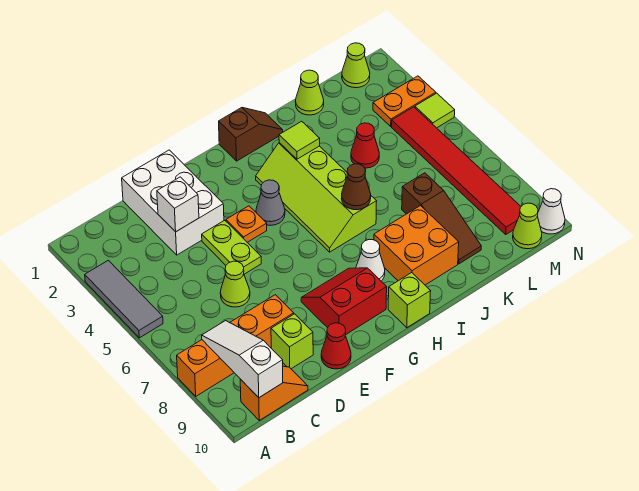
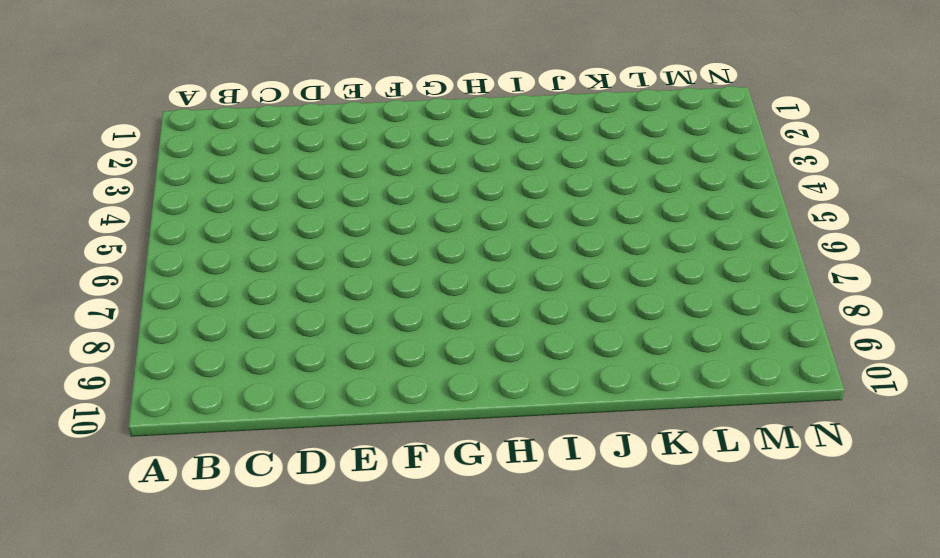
none -> grey tile A3:A5 level 1
none -> orange brick A8:D8 level 1
none -> orange slope B10:C10 level 1 top B

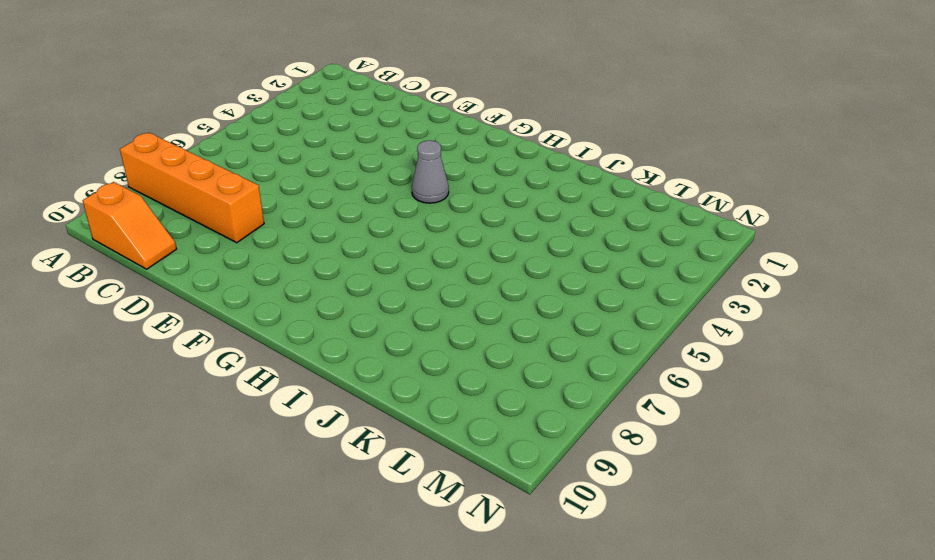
none -> grey tile A3:A5 level 1
none -> white brick D1:E3 level 1
none -> lime cone D6 level 1

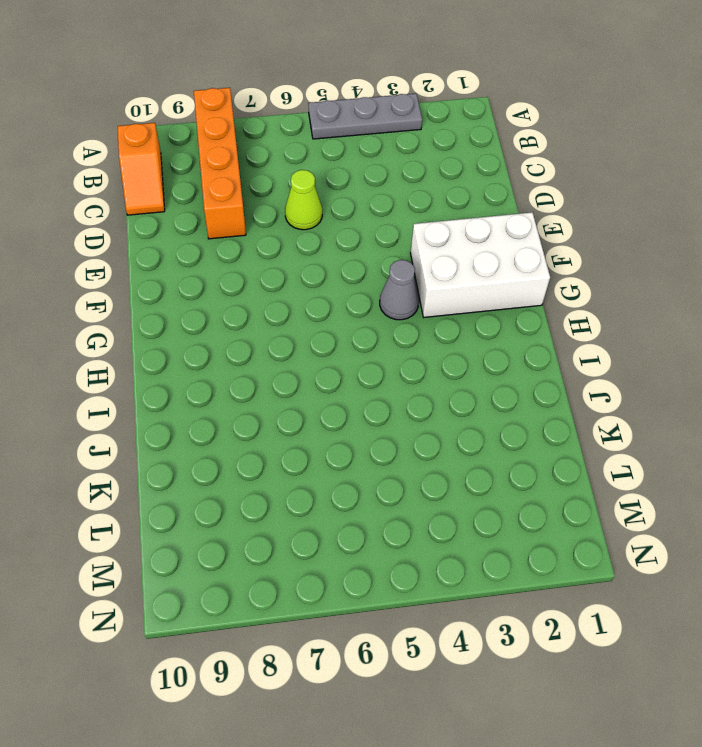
grey plate A3:A5 level 1 -> grey tile A3:A5 level 1
white brick F1:G3 level 1 -> white brick D1:E3 level 1
none -> lime brick D9 level 1
none -> lime plate E4:E5 level 1
none -> red cone E10 level 1

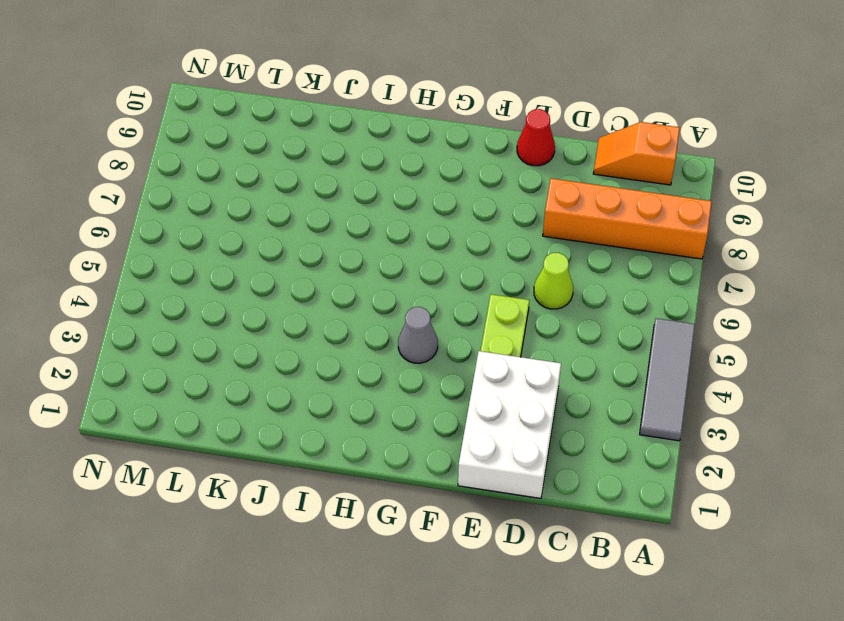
none -> lime brick D9 level 1
none -> orange plate F4 level 1
none -> red slope F8:G9 level 1 top 9

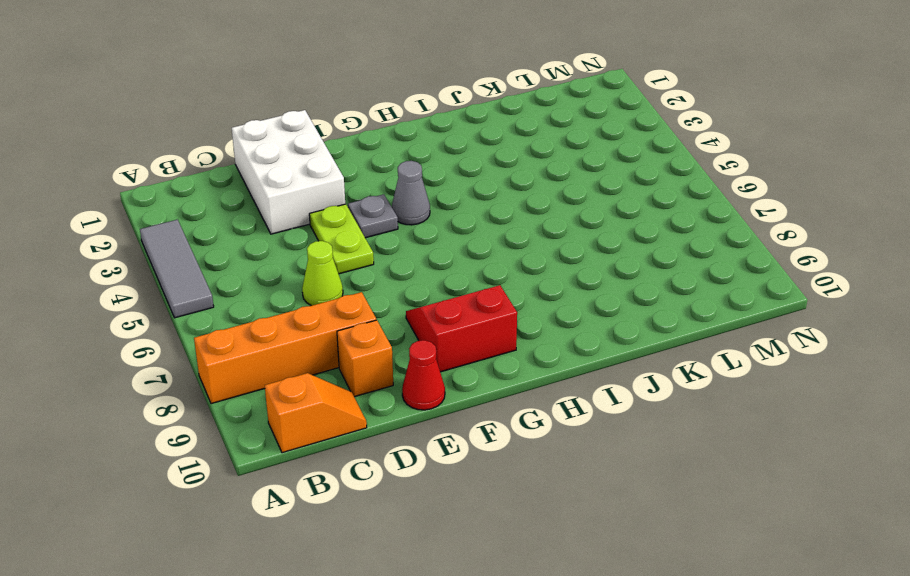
orange brick D9 level 1 -> lime brick D9 level 1
grey plate F4 level 1 -> orange plate F4 level 1
none -> brown slope H1:I1 level 1 top H
none -> lime slope H3:I6 level 1 top I
none -> white cone H8 level 1

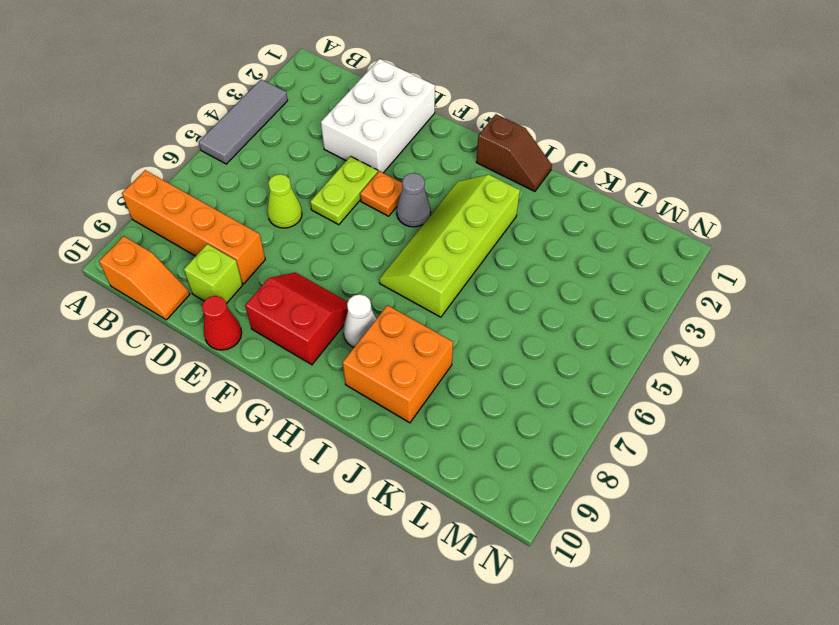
none -> lime brick H10 level 1
none -> lime cone K1 level 1
none -> red cone K4 level 1

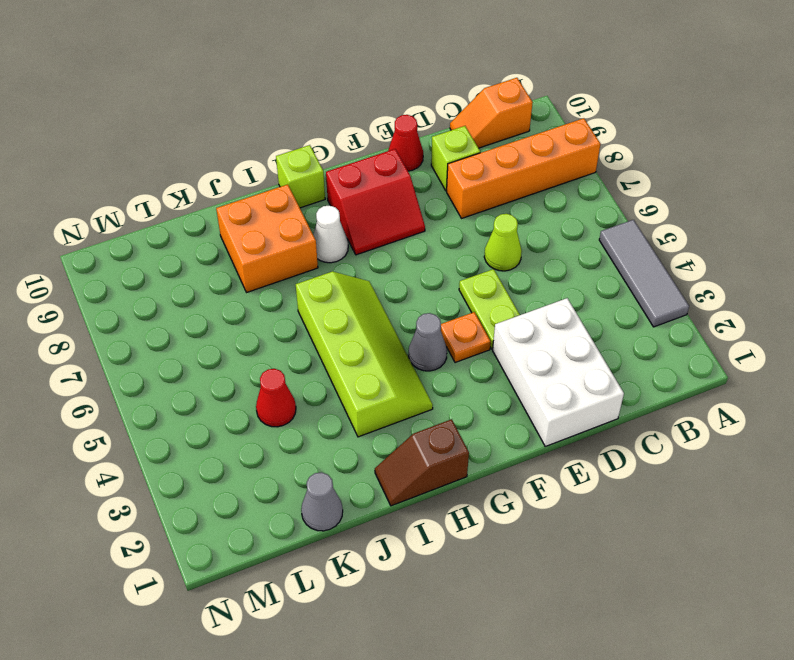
grey cone K1 level 1 -> lime cone K1 level 1
none -> brown slope K7:K9 level 1 top 7
none -> lime cone M1 level 1
none -> orange plate M3:N3 level 1

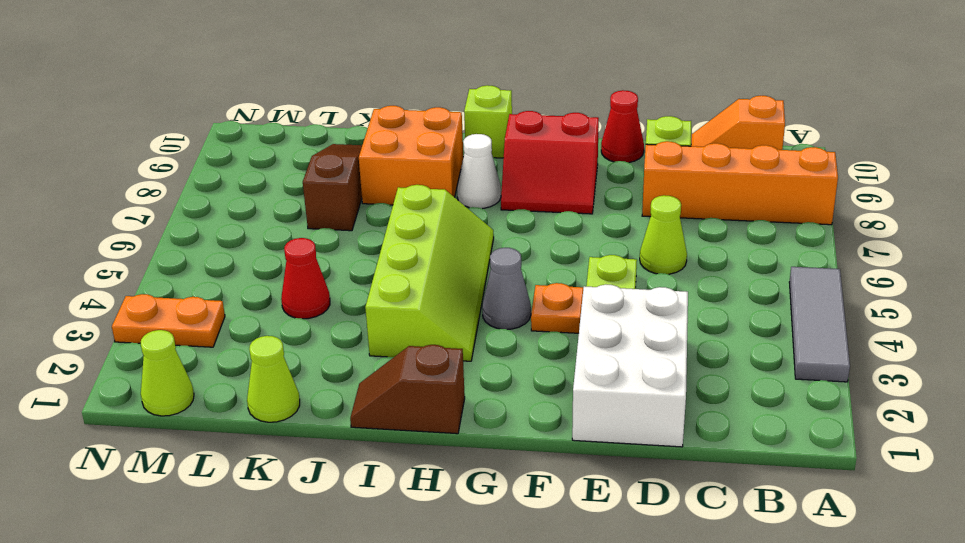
none -> red tile M4:M9 level 1
none -> lime cone M10 level 1
none -> lime tile N4 level 1

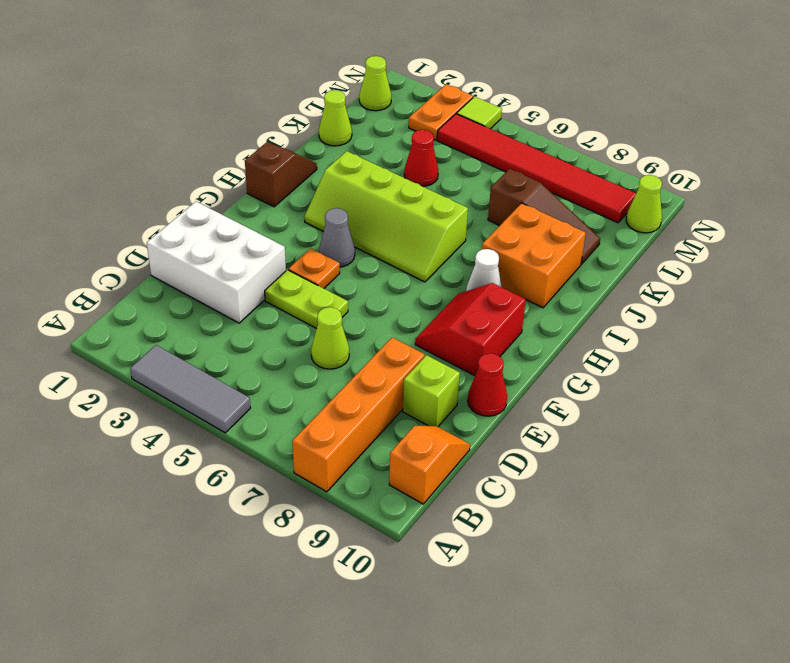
none -> lime brick H10 level 1
none -> white cone N10 level 1
none -> white slope B8:B10 level 2 top 10

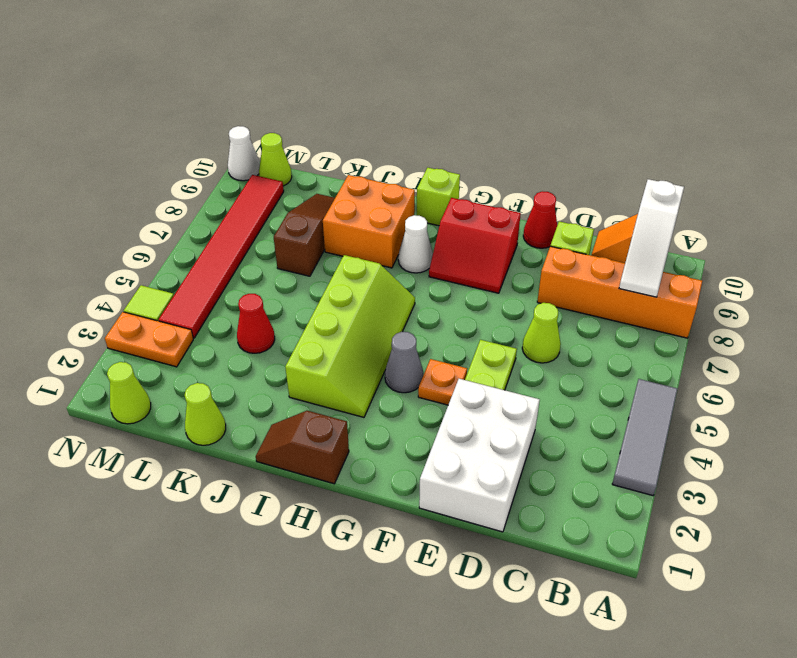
none -> white brick D3 level 2
none -> lime tile I3 level 2
none -> brown cone I6 level 2

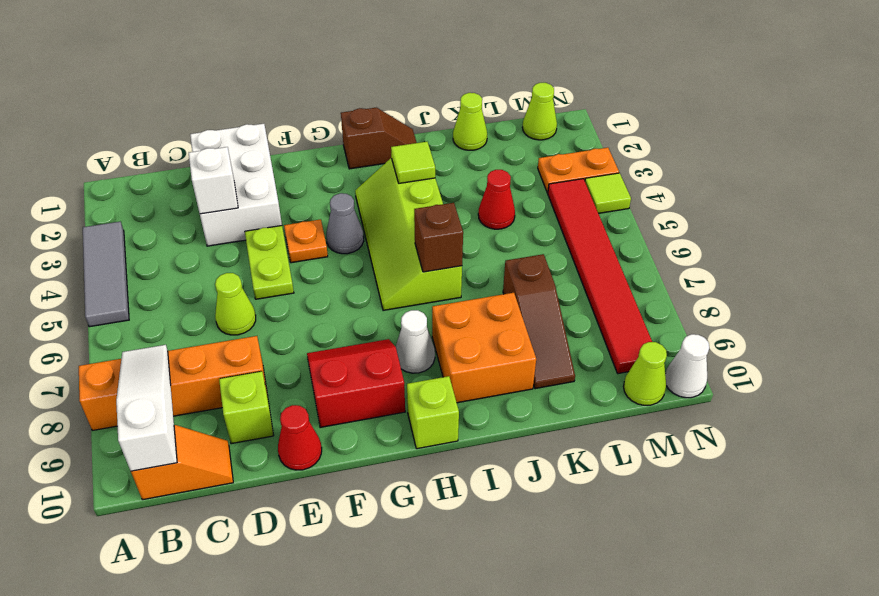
brown brick I6 level 2 -> brown cone I6 level 2

